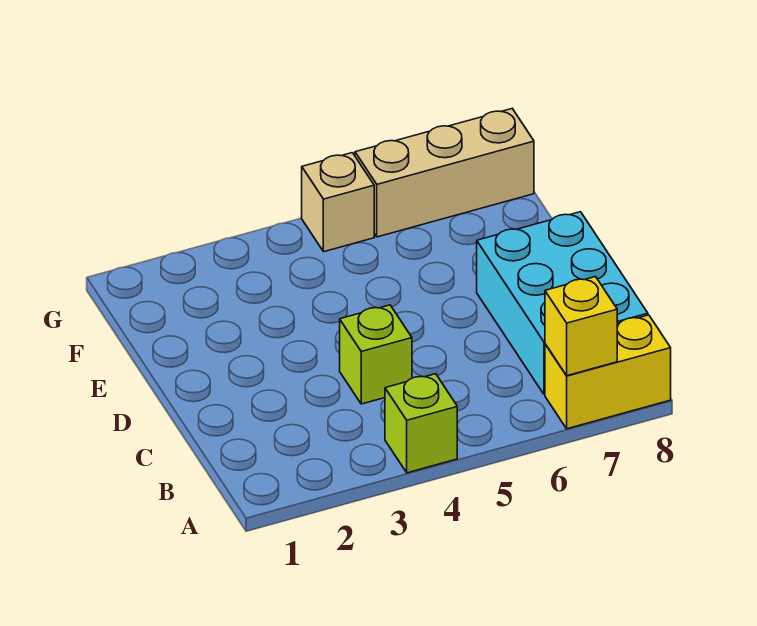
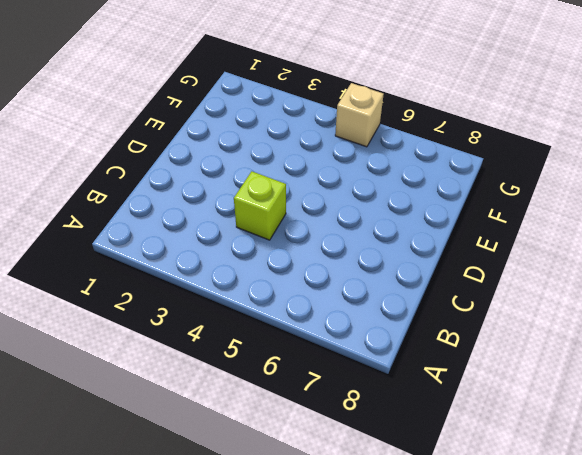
none -> lime brick A4 level 1
none -> yellow brick A7:A8 level 1

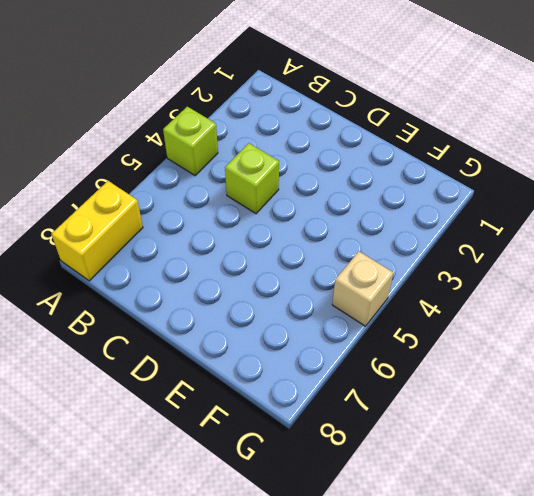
none -> cyan brick B7:D8 level 1
none -> tan brick G6:G8 level 1

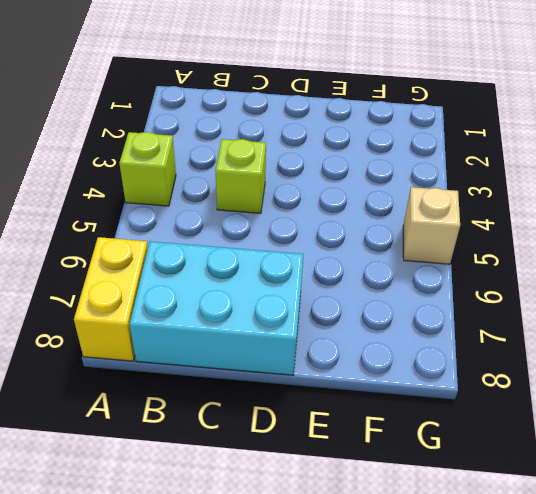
none -> tan brick G6:G8 level 1
none -> yellow brick A7 level 2

